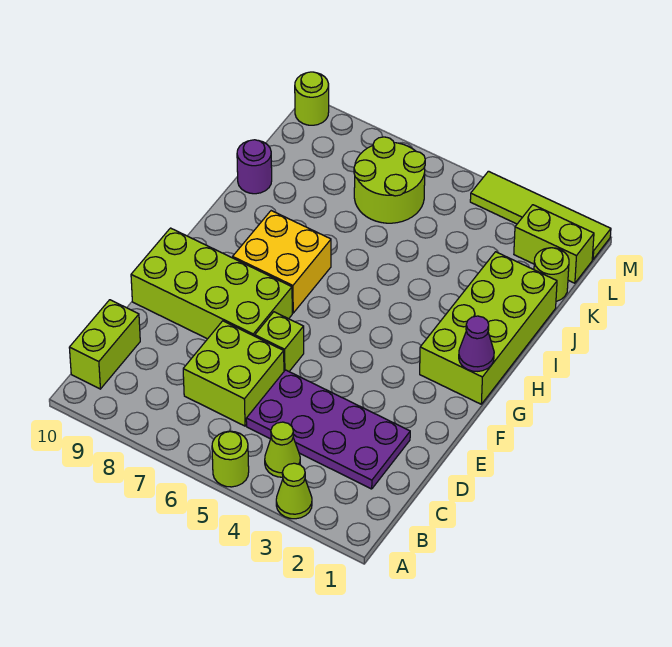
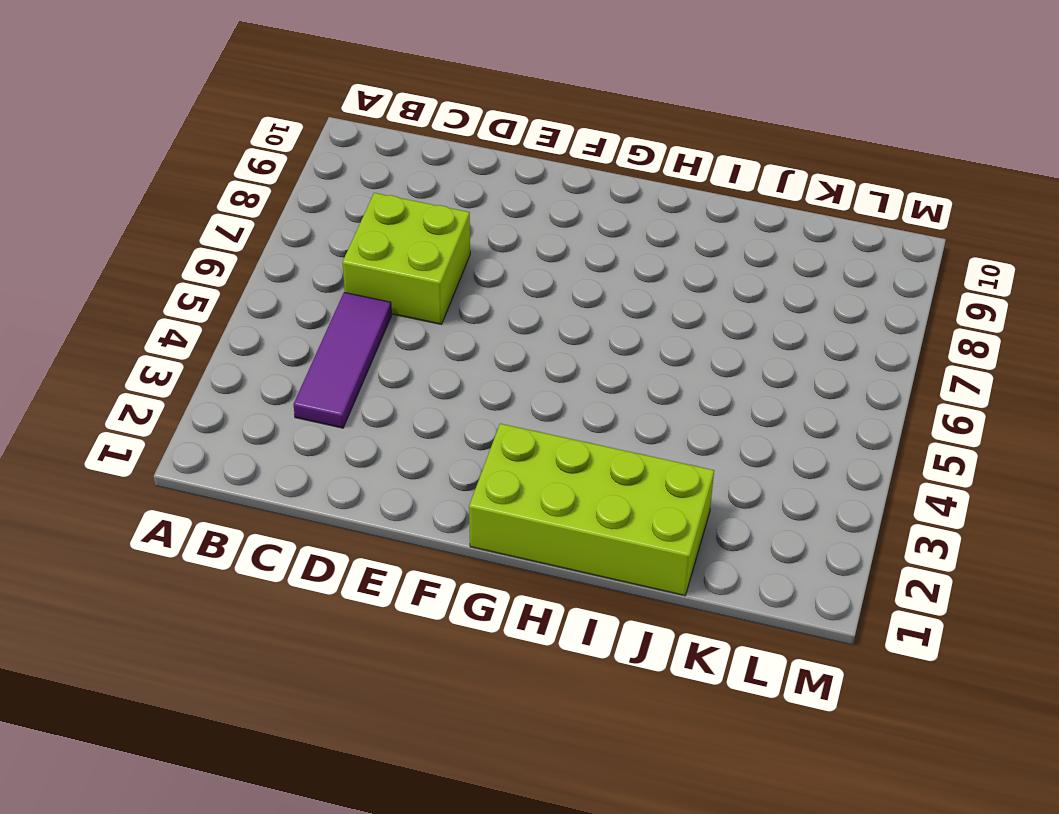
purple tile C3:C5 level 1 -> purple plate C2:D5 level 1
none -> lime cone A3 level 1
none -> lime round brick A5 level 1
none -> lime cone B4 level 1

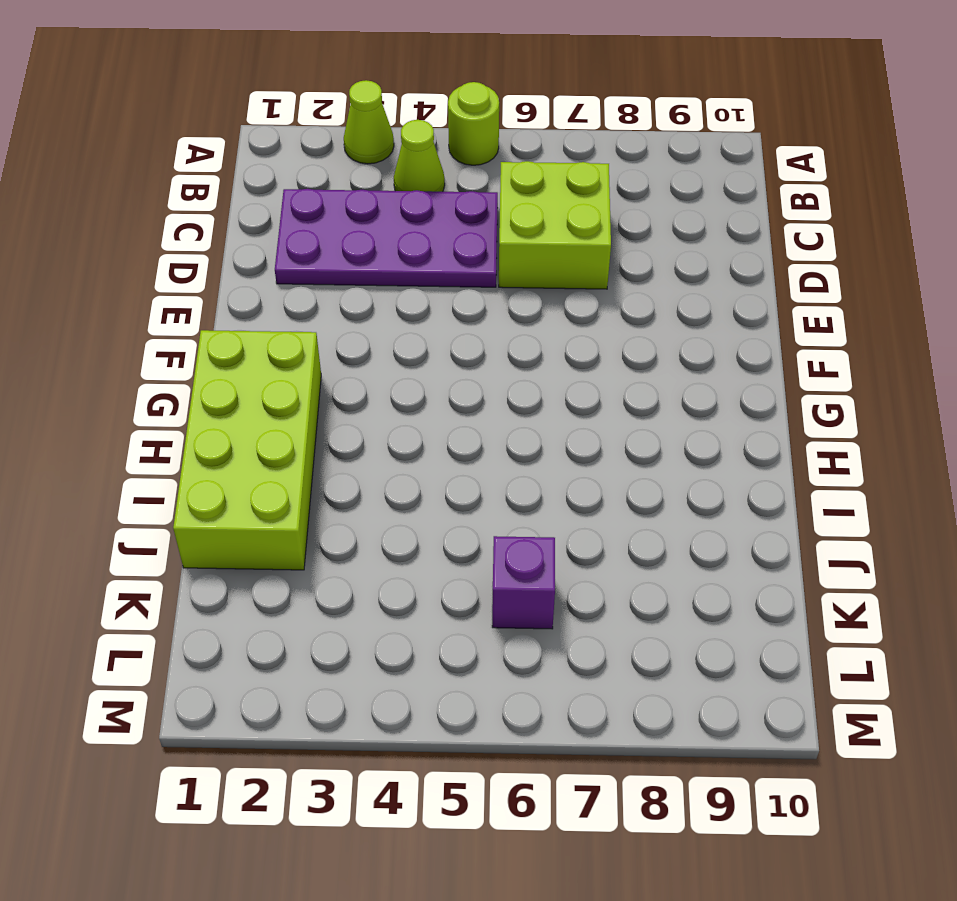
purple brick K6 level 1 -> lime round brick K6:L7 level 1
none -> lime brick B10:C10 level 1
none -> lime brick E6 level 1
none -> lime brick E7:F10 level 1

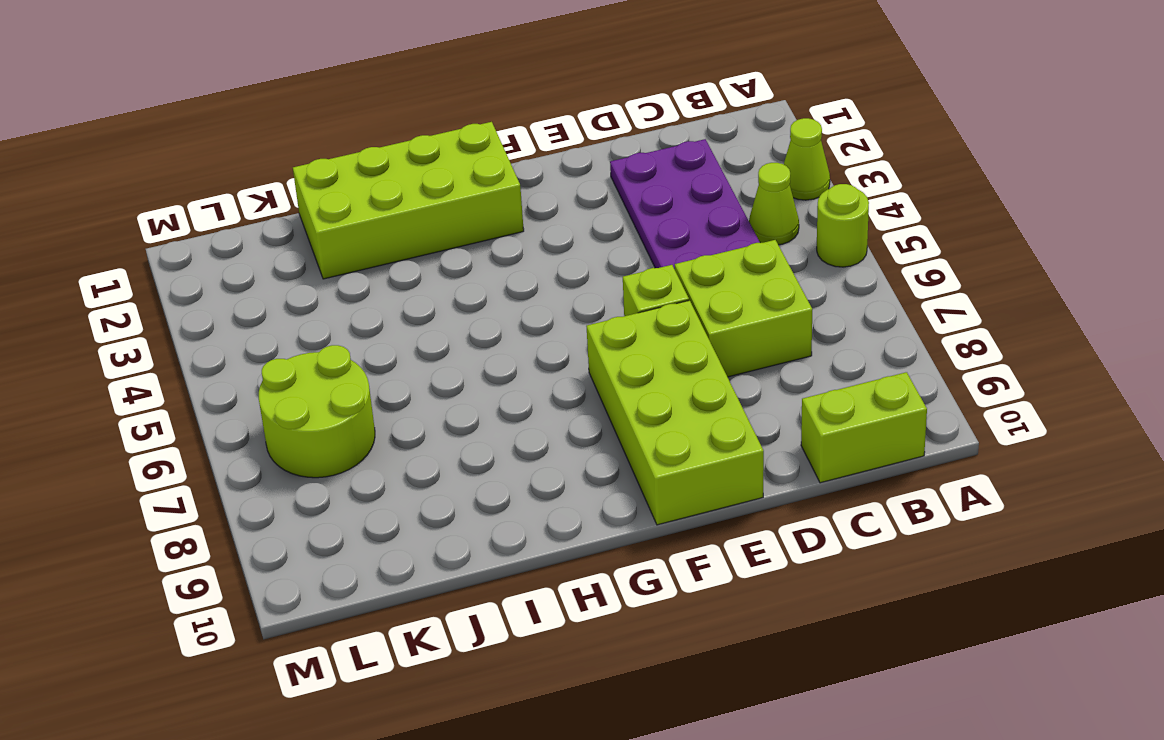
none -> yellow brick G7:H8 level 1
none -> purple round brick J10 level 1
none -> lime round brick K1 level 1

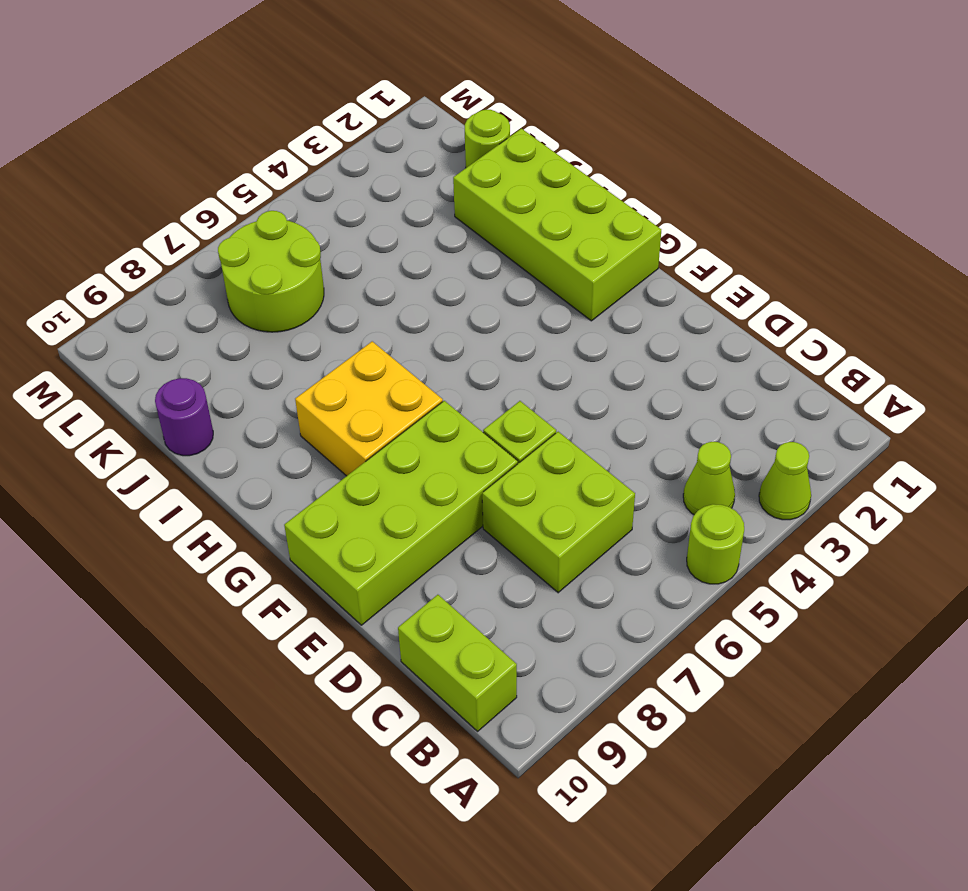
none -> purple plate C2:D5 level 1
none -> lime brick L1:L2 level 1
none -> lime tile M1:M4 level 1

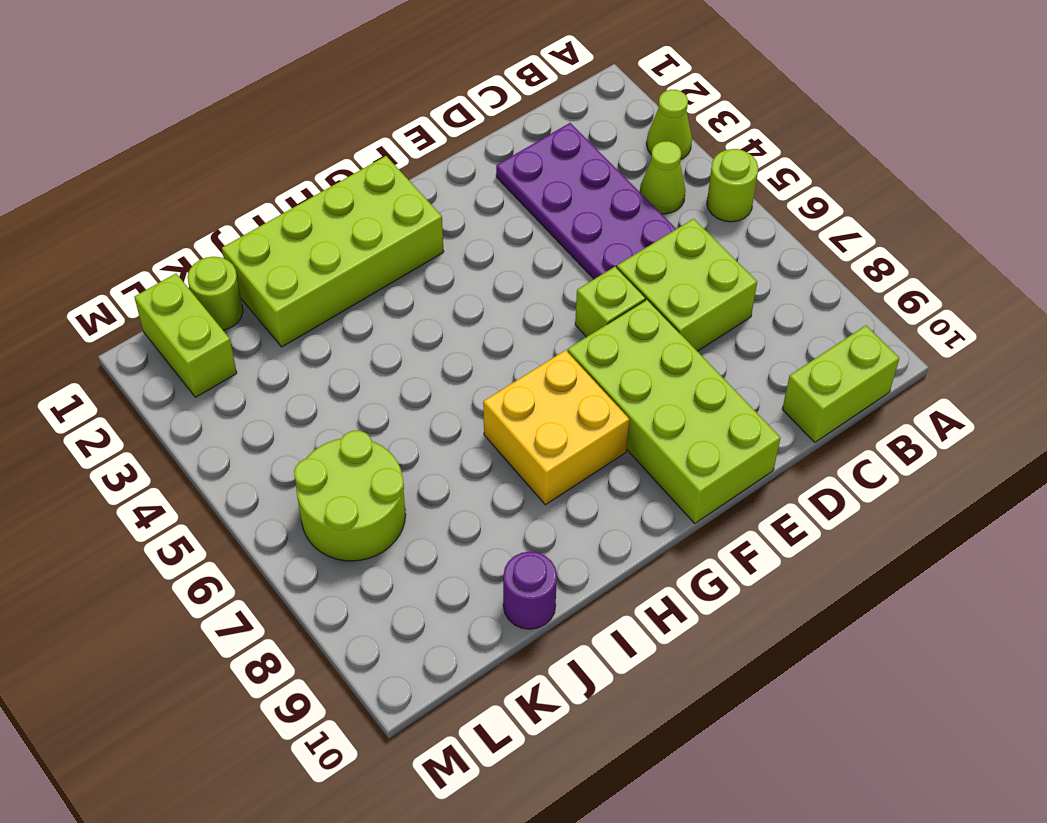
none -> lime tile M1:M4 level 1
none -> lime round brick M10 level 1
none -> purple cone G1 level 2

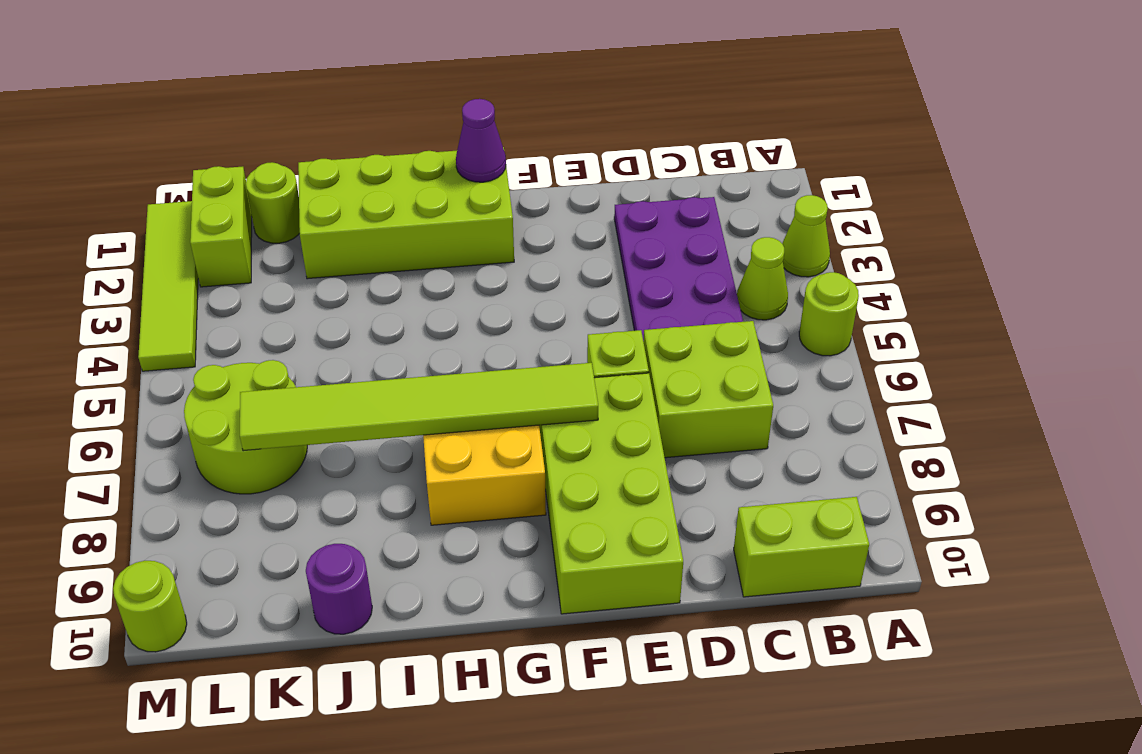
lime tile F7:K7 level 2 -> none

